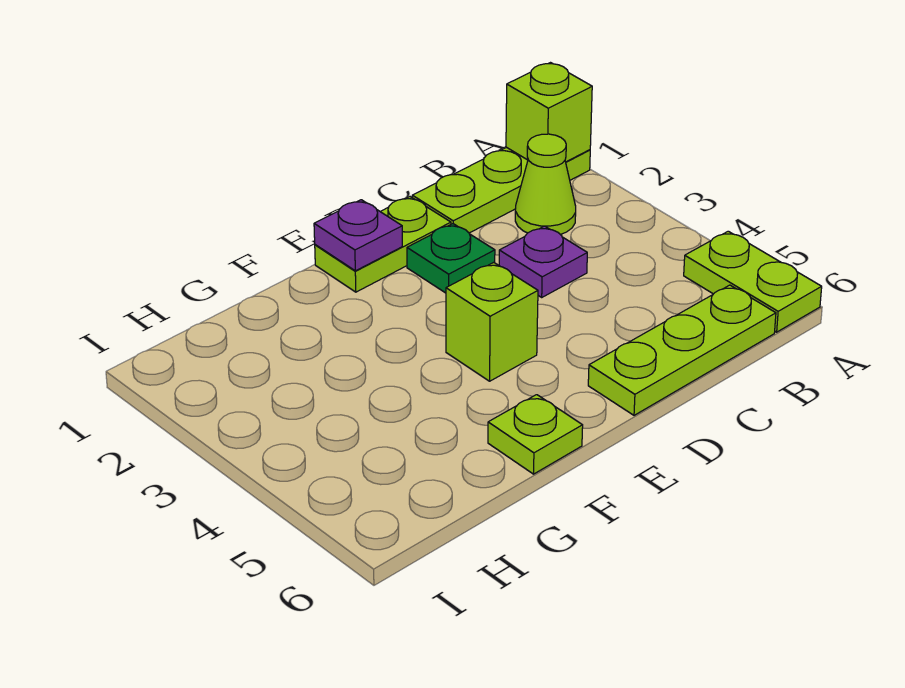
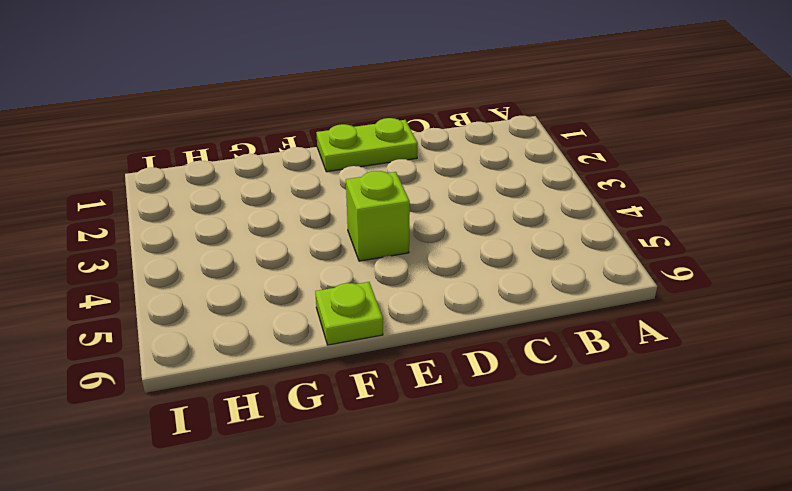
none -> lime plate A1:C1 level 1
none -> lime plate A5:A6 level 1

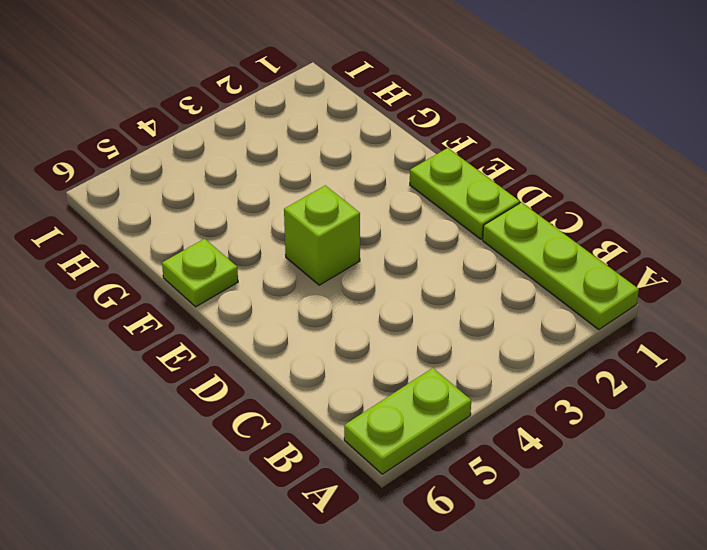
none -> lime cone B2 level 1
none -> lime plate B6:D6 level 1

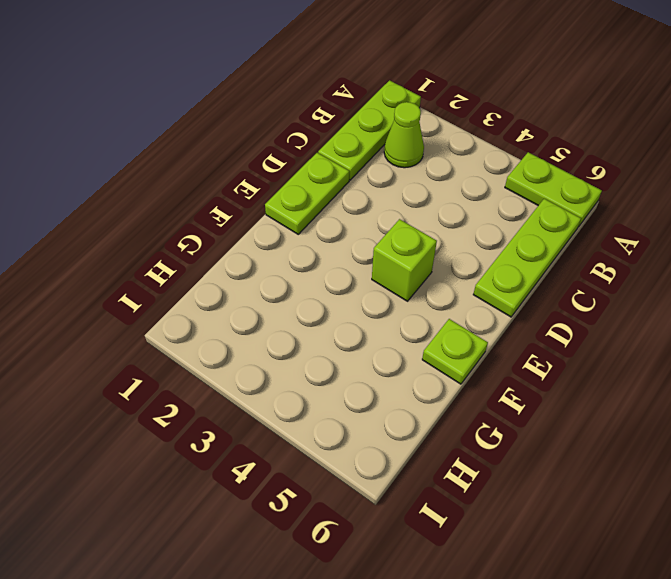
none -> purple plate C3 level 1
none -> green plate D2 level 1

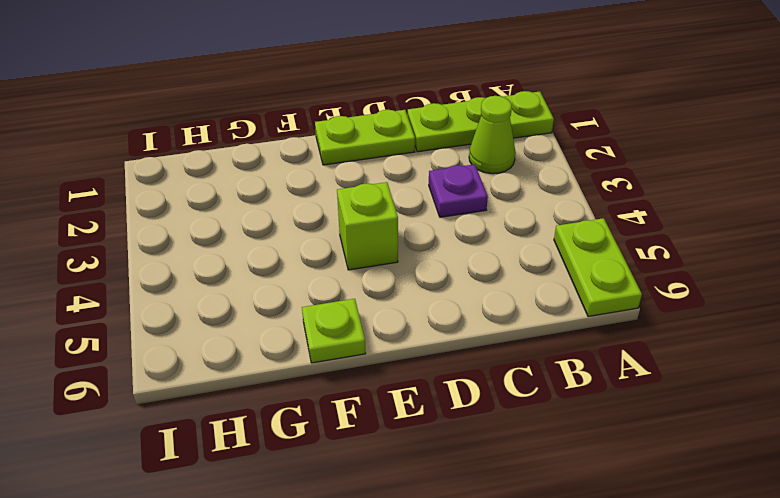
none -> lime plate B6:D6 level 1
none -> green plate D2 level 1

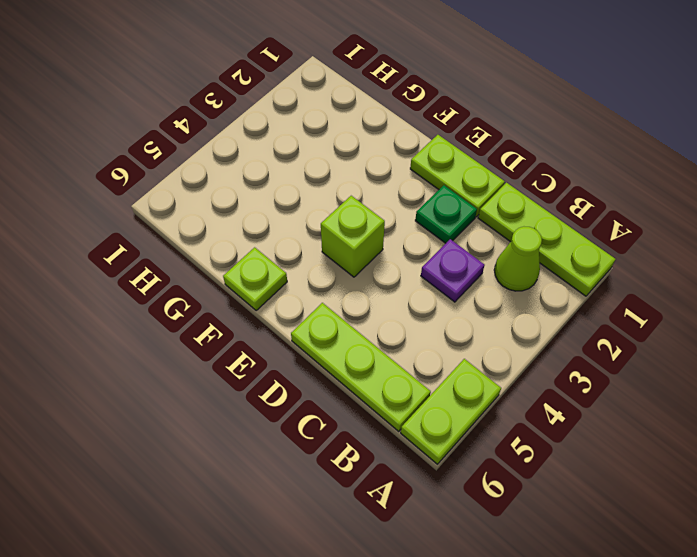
none -> lime brick A1 level 2
none -> purple plate E1 level 2

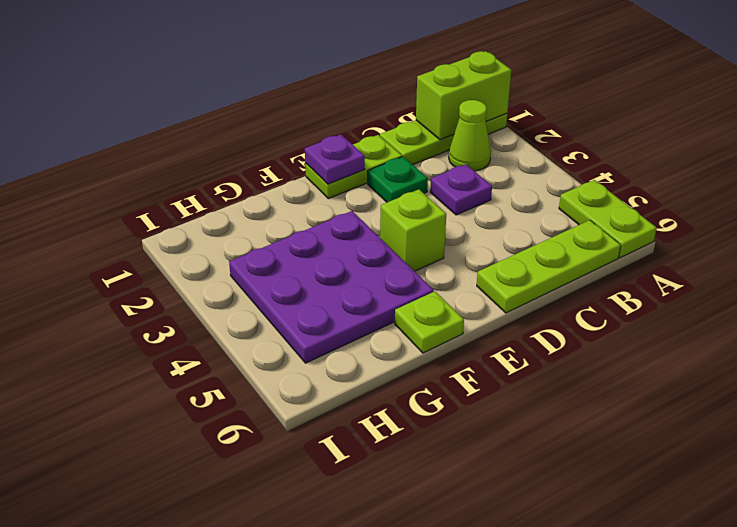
lime brick A1:B1 level 2 -> lime brick A1 level 2
purple plate F3:H5 level 1 -> none

